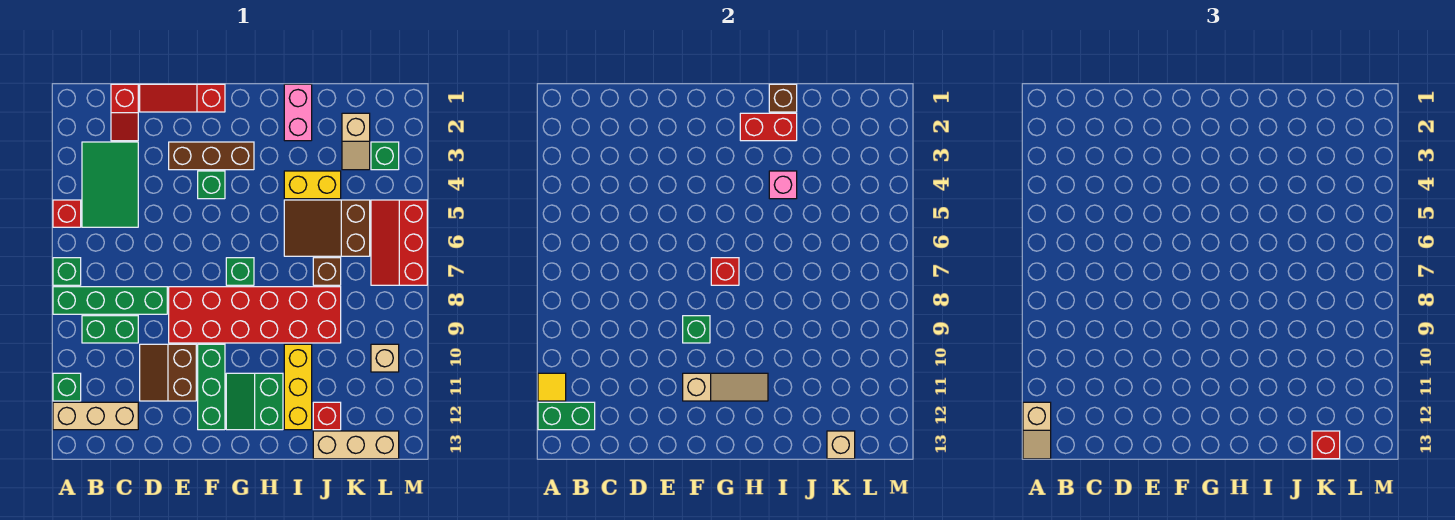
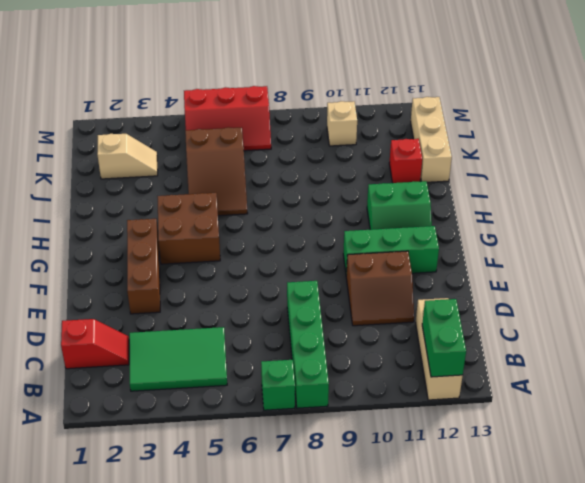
brown brick G4:H5 level 1 -> none
none -> red brick A5 level 1
none -> green brick A11 level 1
none -> green brick B9:C9 level 1
none -> red slope D1:F1 level 1 top F

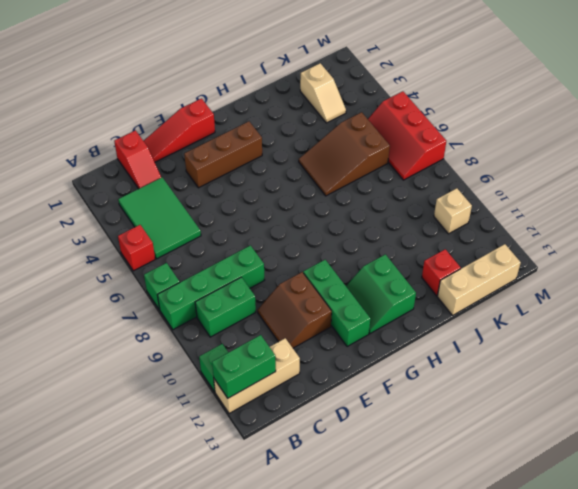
none -> red brick E8:J9 level 1
none -> green brick F4 level 1
none -> green brick G7 level 1
none -> pink brick I1:I2 level 1

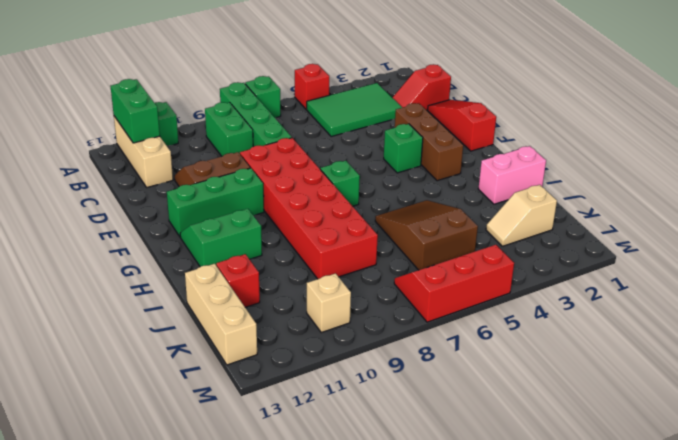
none -> yellow brick I4:J4 level 1
none -> yellow brick I10:I12 level 1
none -> brown brick J7 level 1
none -> green brick L3 level 1

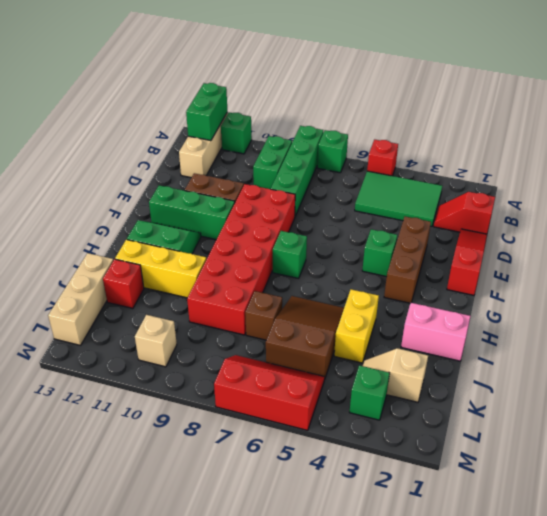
none -> yellow tile A11 level 2
none -> green brick F9 level 2
none -> tan slope F11:H11 level 2 top F
none -> red brick G7 level 2

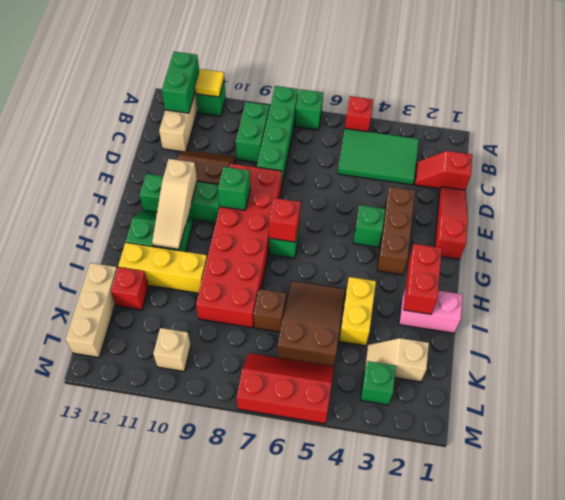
none -> brown brick I1 level 2
none -> pink brick I4 level 2
none -> tan brick K13 level 2
none -> tan slope A12:A13 level 3 top 12

